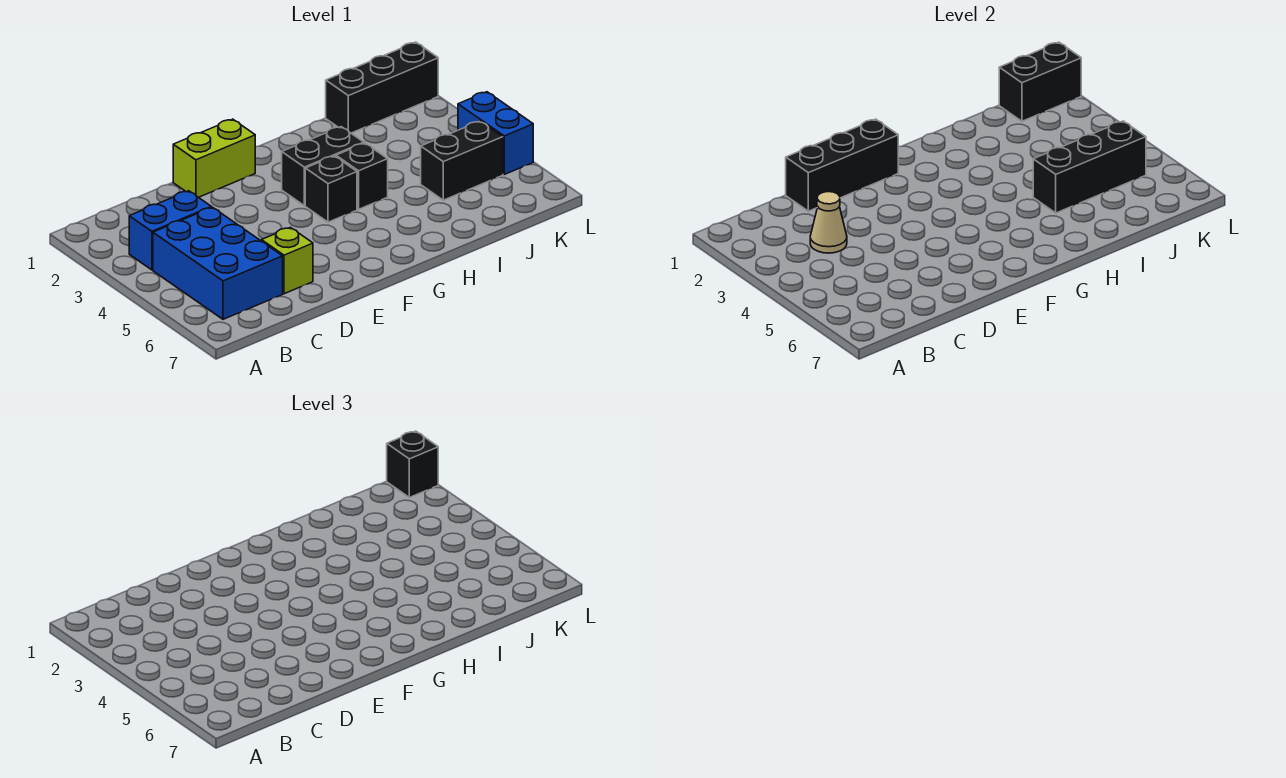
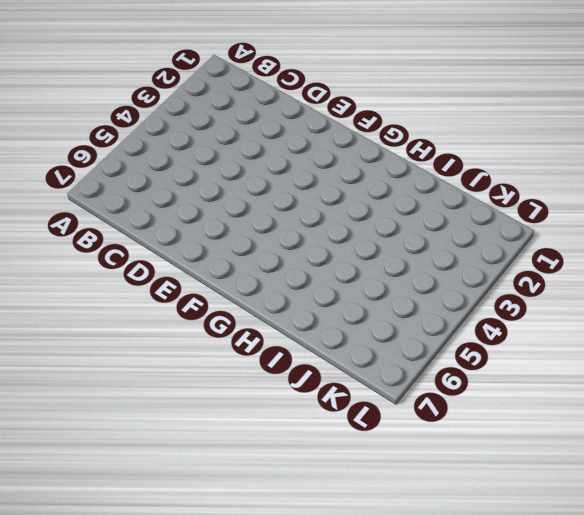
none -> blue brick B3:C3 level 1
none -> blue brick B4:C6 level 1
none -> lime brick D6 level 1

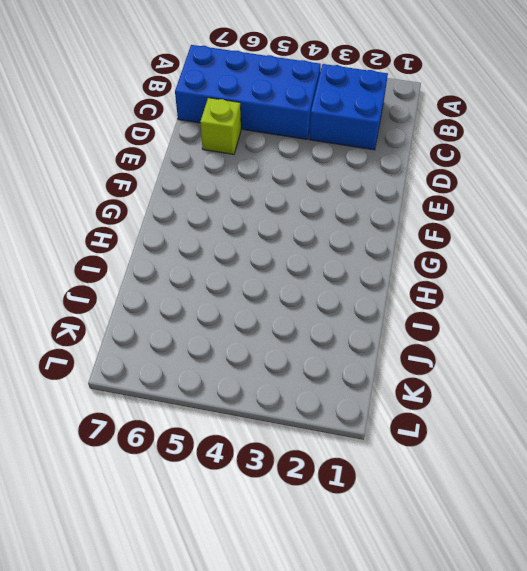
blue brick B2:C3 level 1 -> blue brick B3:C3 level 1
blue brick B4:C7 level 1 -> blue brick B4:C6 level 1
none -> lime brick E1:F1 level 1
none -> black brick G3:H3 level 1
none -> black brick G4 level 1

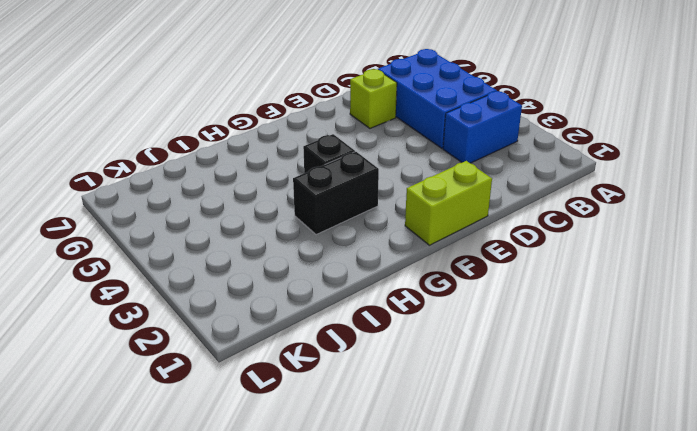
none -> black brick H4 level 1
none -> black brick J1:L1 level 1
none -> black brick J5:K5 level 1

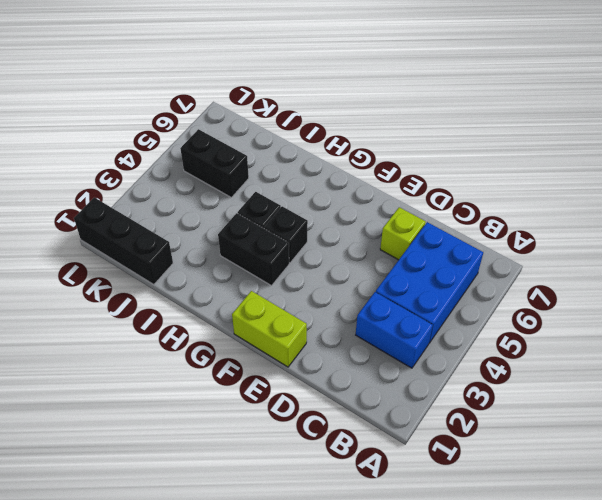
none -> blue brick L4:L5 level 1
none -> tan cone C3 level 2
none -> black brick D1:F1 level 2

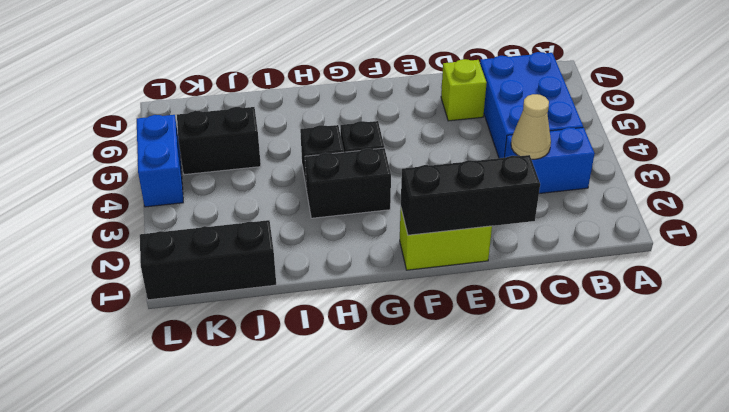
none -> black brick I5:K5 level 2
none -> black brick K1:L1 level 2
none -> black brick L1 level 3

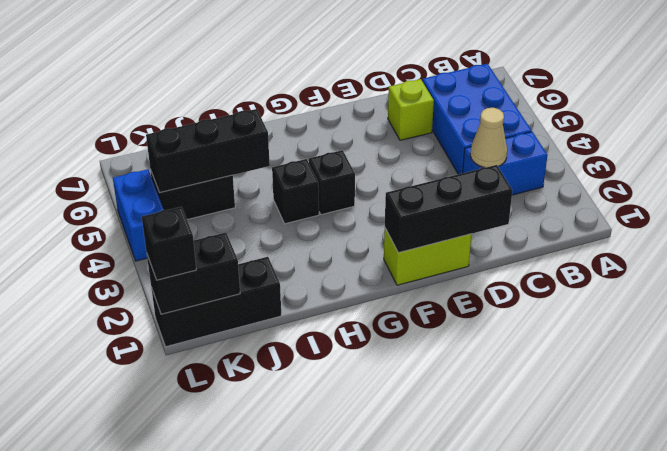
none -> black brick G3:H3 level 1

